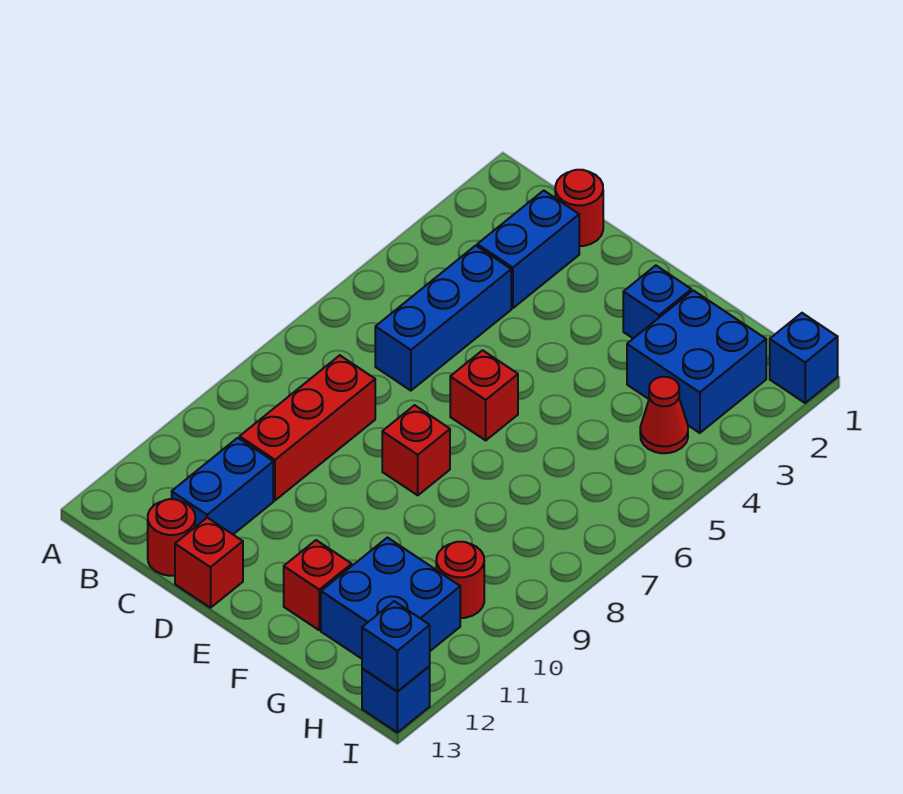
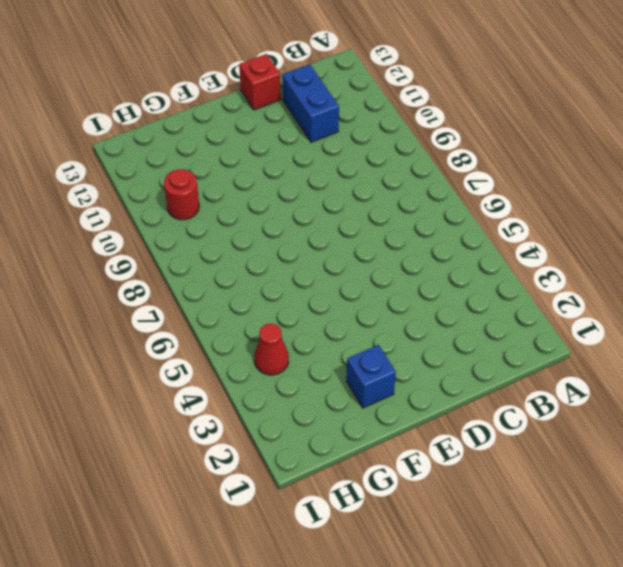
none -> red round brick C1 level 1
none -> blue brick C2:C3 level 1
none -> blue brick C4:C6 level 1

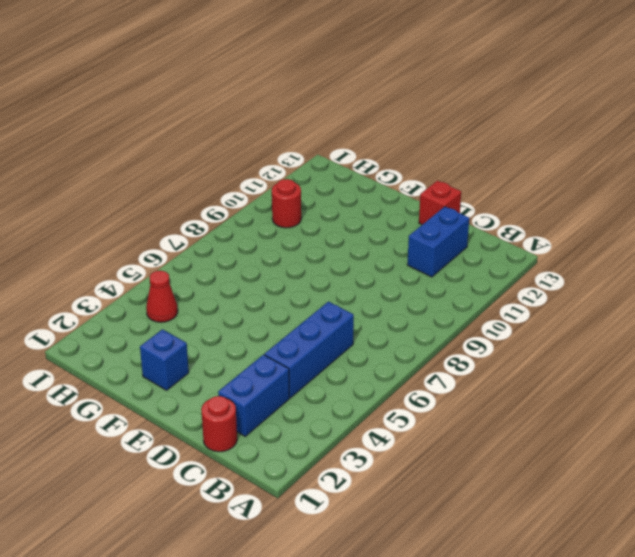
none -> red brick C8:C10 level 1
none -> red round brick C13 level 1
none -> red brick E6 level 1

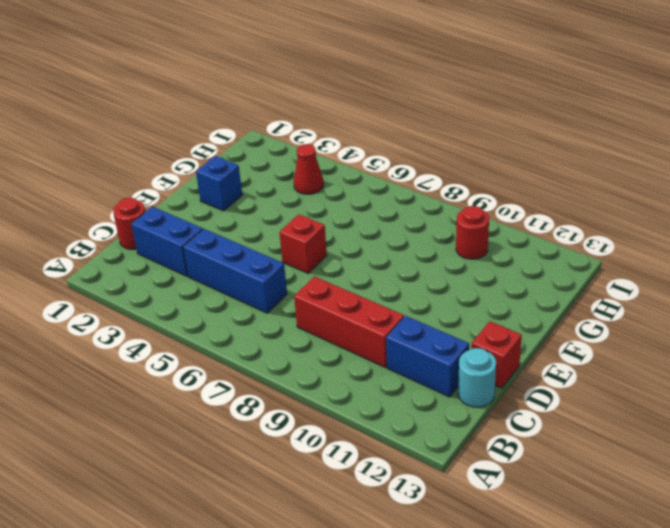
cyan round brick C13 level 1 -> red round brick C13 level 1
none -> red brick E8 level 1
none -> red brick F12 level 1
none -> blue brick G2:H3 level 1

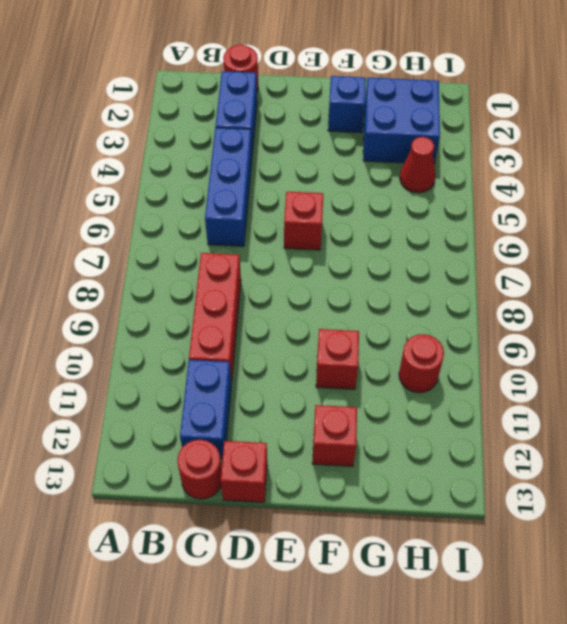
red brick F10 level 1 -> red brick E8 level 1
none -> blue brick G11:H12 level 1
none -> blue brick I1 level 1
none -> blue brick I13 level 1

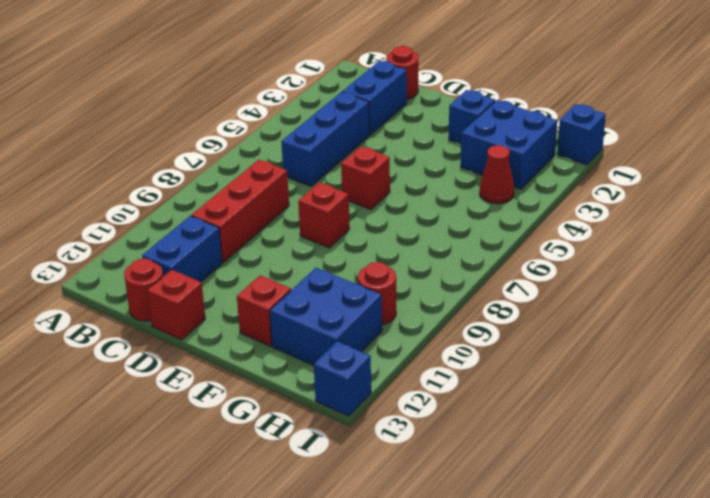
none -> blue brick I13 level 2

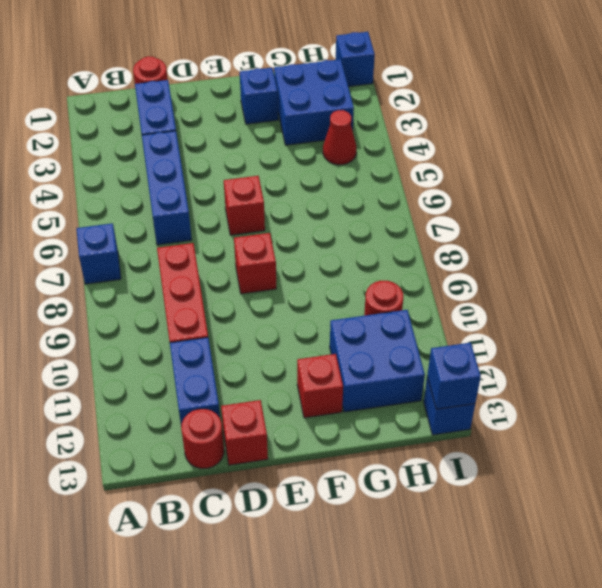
blue brick A7 level 1 -> none

